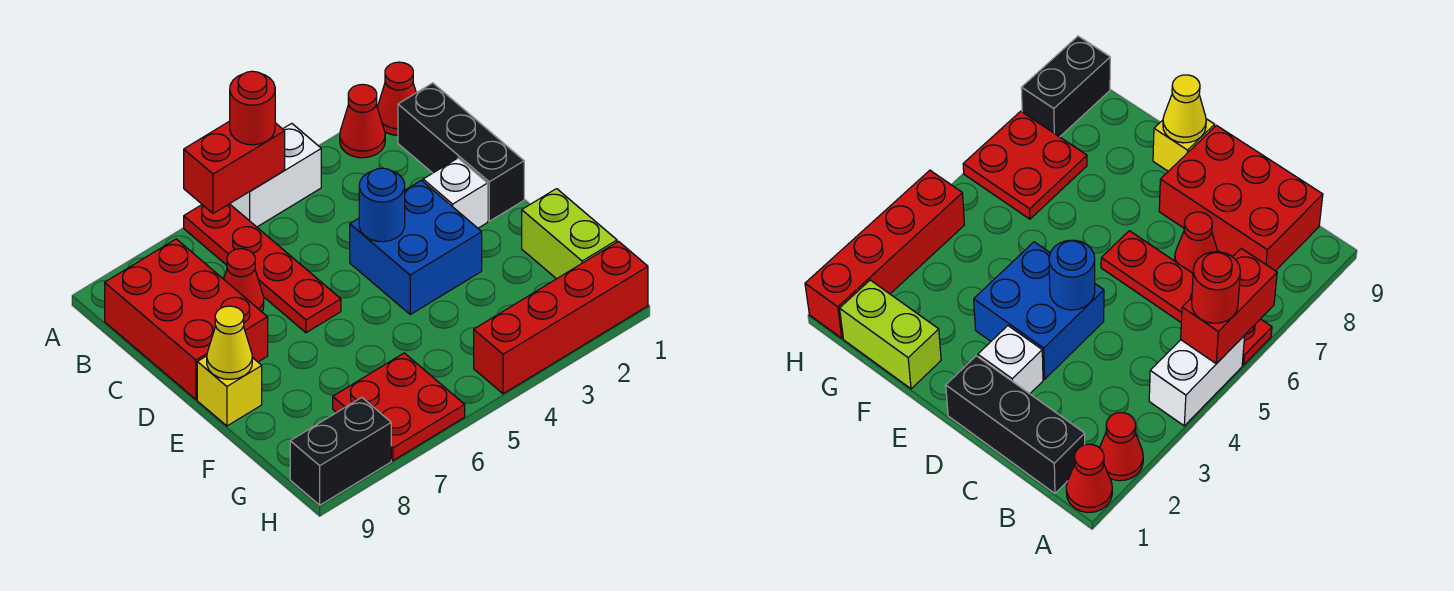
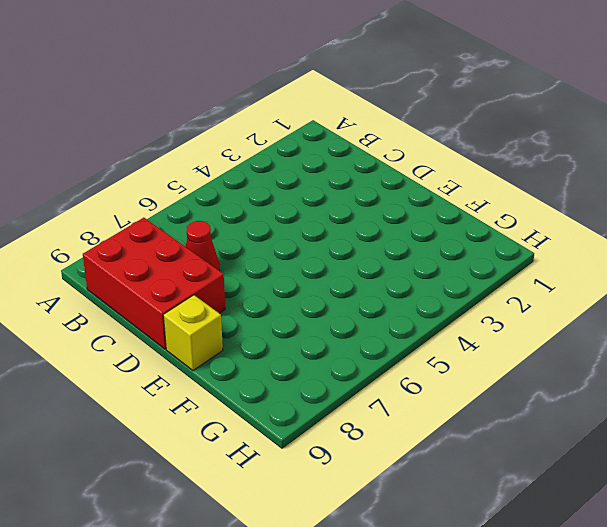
none -> red cone A1 level 1
none -> red cone A2 level 1
none -> white brick A4:A5 level 1

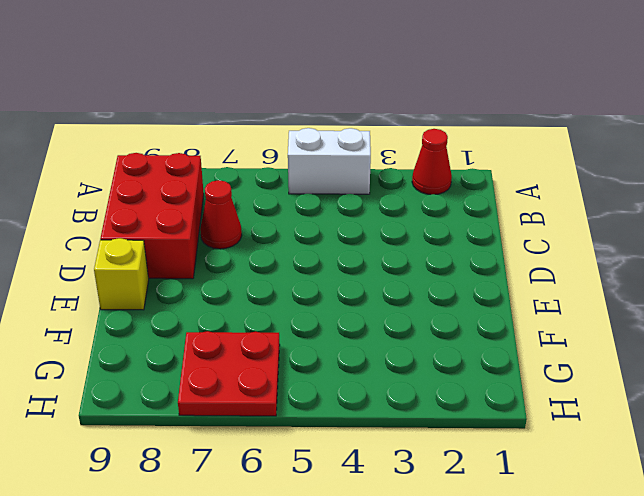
none -> red cone A1 level 1
none -> red plate A6:D6 level 1
none -> black brick B1:D1 level 1

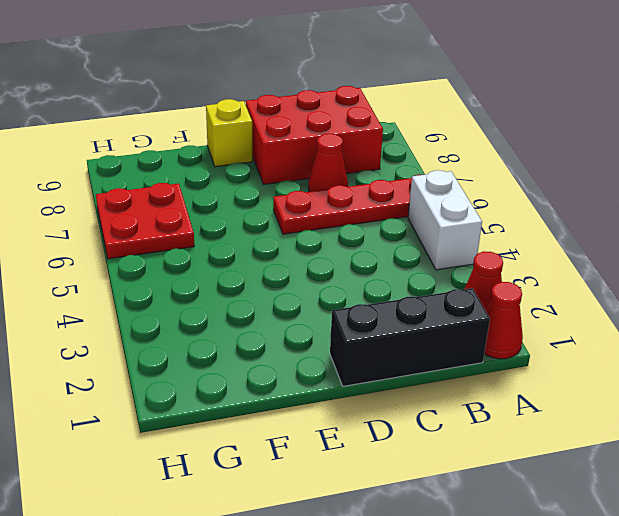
none -> white brick D2 level 1
none -> blue brick D3:E4 level 1
none -> lime brick F1:G1 level 1

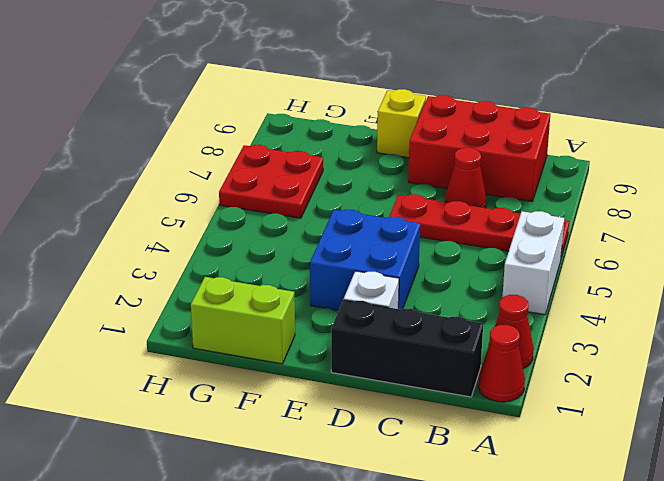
none -> red brick H1:H4 level 1
none -> black brick H8:H9 level 1
none -> red brick A5:A6 level 2

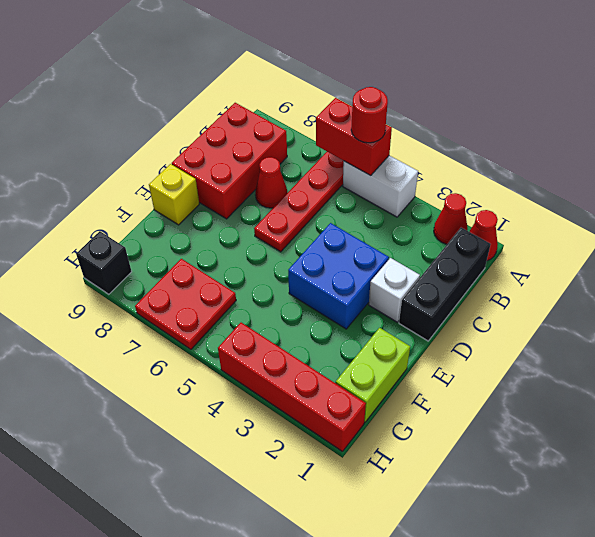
black brick H9 level 1 -> black brick H8:H9 level 1
none -> blue round brick D4 level 2
none -> yellow cone E9 level 2

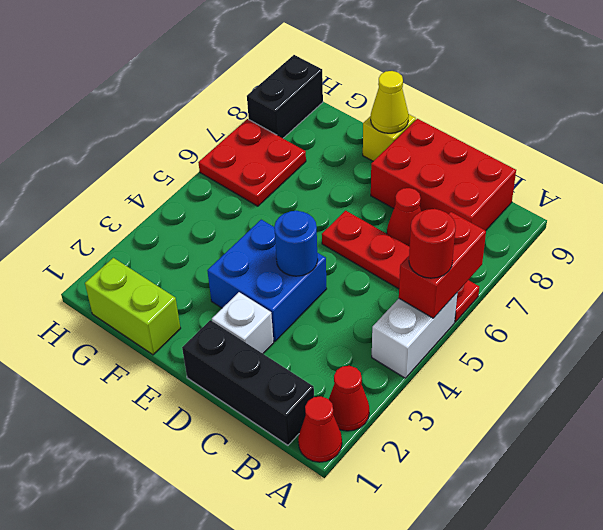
none -> red brick H1:H4 level 1

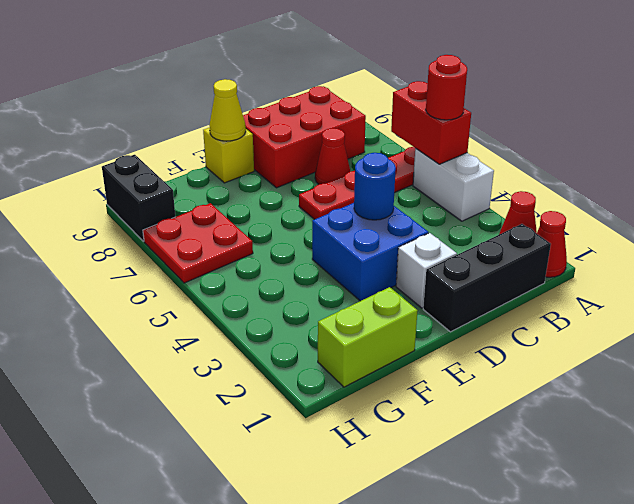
none -> red brick H1:H4 level 1

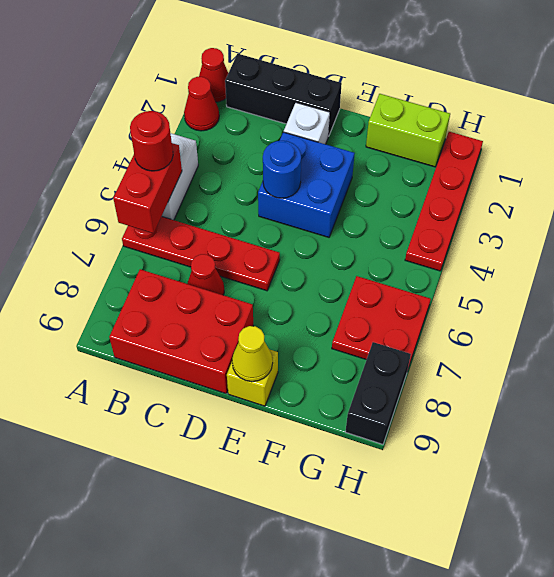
red plate H1:H4 level 1 -> red brick H1:H4 level 1

